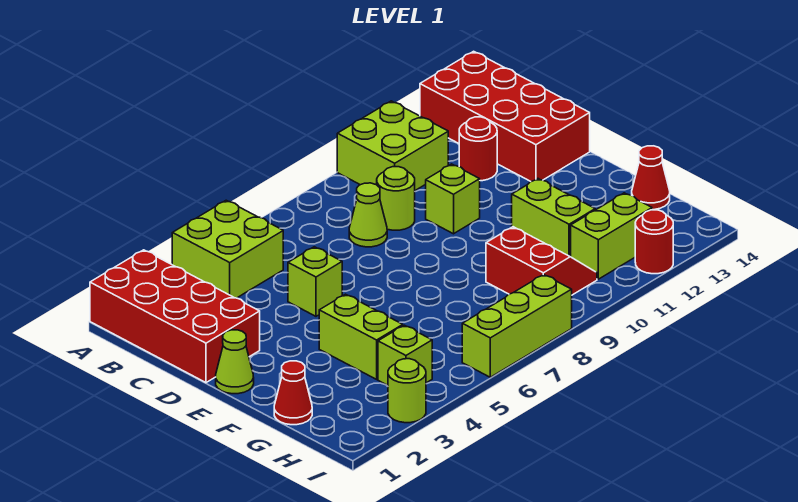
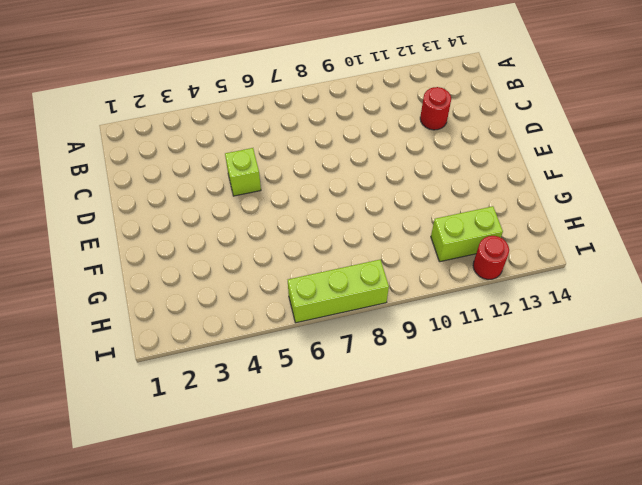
none -> red brick A1:D2 level 1
none -> lime brick A4:B5 level 1
none -> lime brick A10:B11 level 1

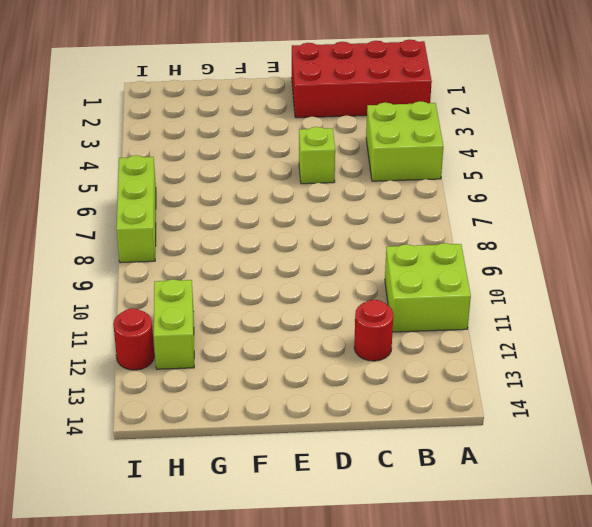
none -> red brick A13:D14 level 1
none -> lime cone C8 level 1
none -> lime round brick C9 level 1

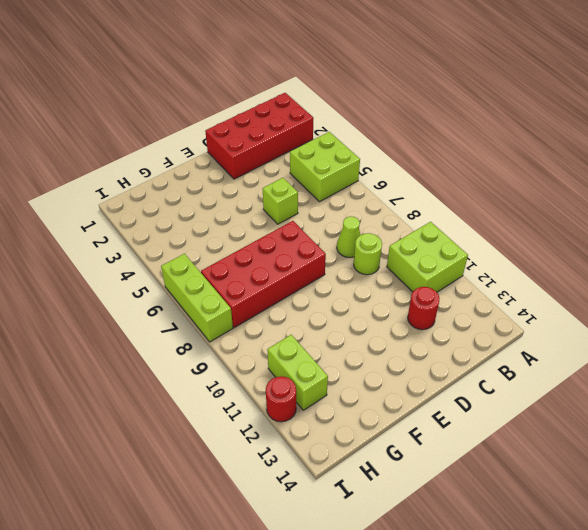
red brick E7:H8 level 1 -> red brick A13:D14 level 1
none -> lime brick D10 level 1
none -> lime cone E1 level 1
none -> lime brick F4:G4 level 1

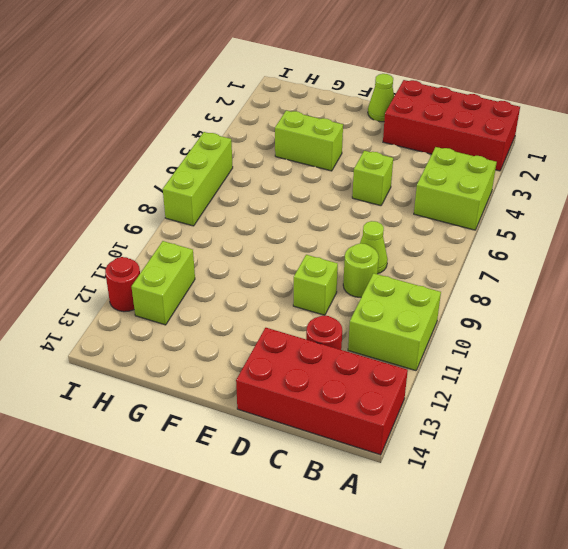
none -> lime brick F11:G11 level 1
none -> red cone G1 level 1
none -> red slope G9:H10 level 1 top 9

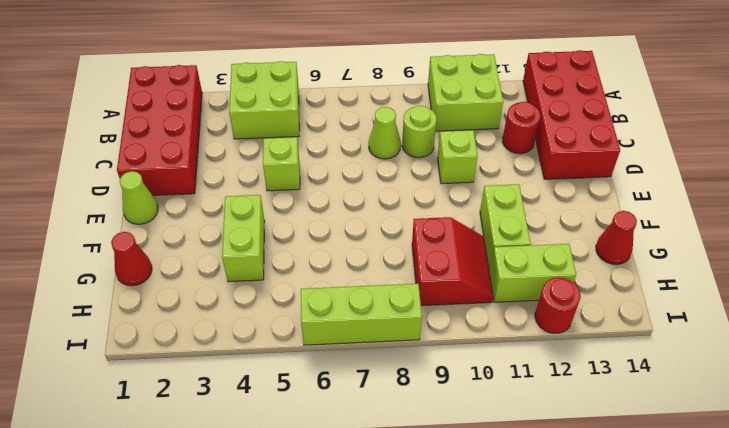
none -> lime brick H4 level 1
none -> lime round brick I3 level 1

